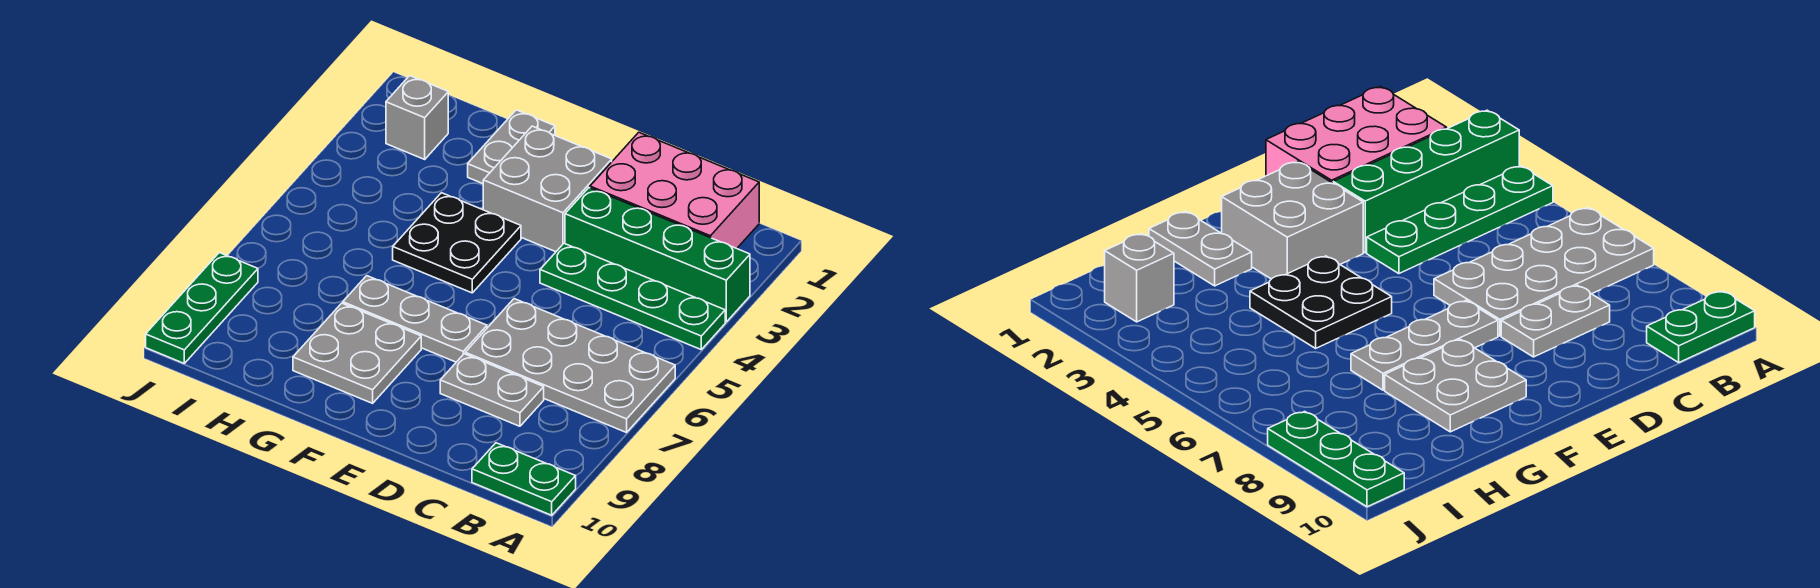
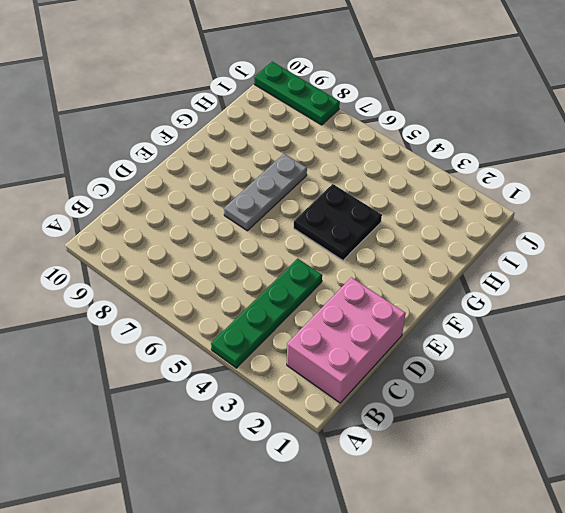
none -> green brick A3:D3 level 1
none -> grey plate A6:D7 level 1
none -> green plate A10:B10 level 1

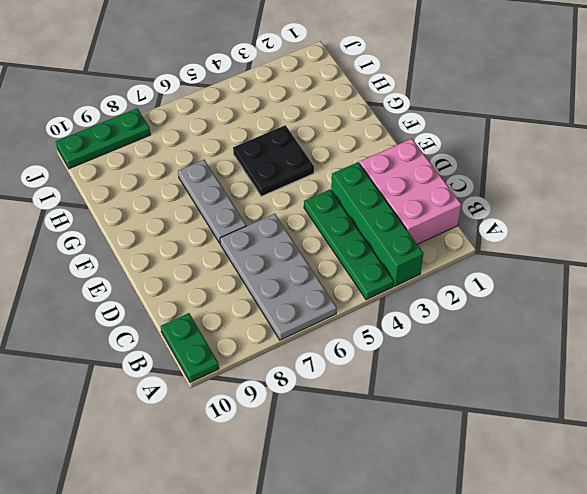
none -> grey plate C8:D8 level 1
none -> grey brick E2:F3 level 1
none -> grey plate F8:G9 level 1

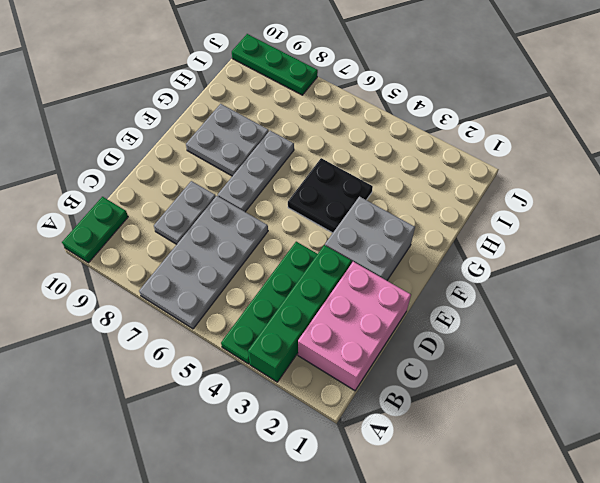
none -> grey plate G1:G2 level 1
none -> grey brick I2 level 1

